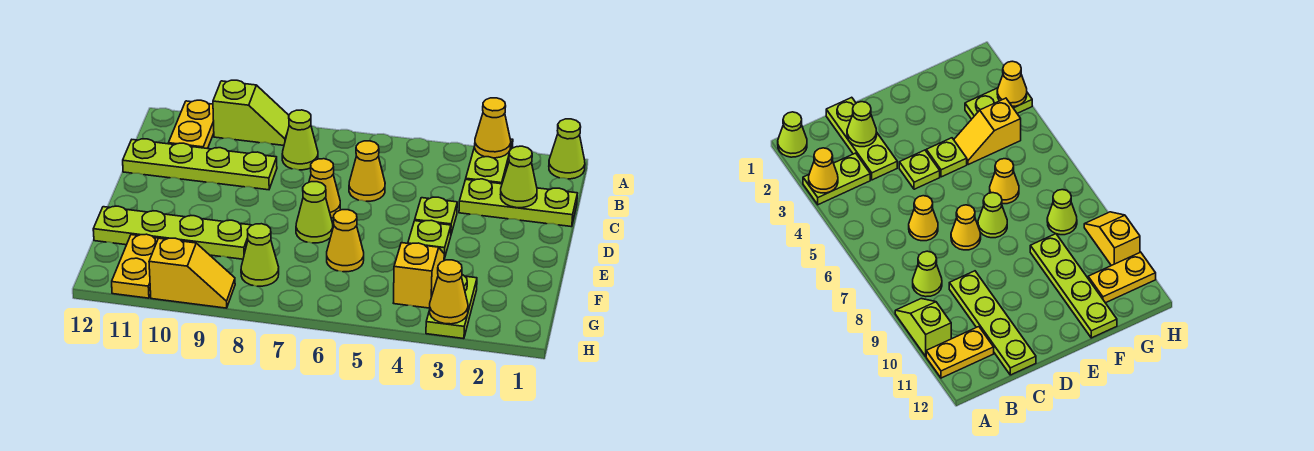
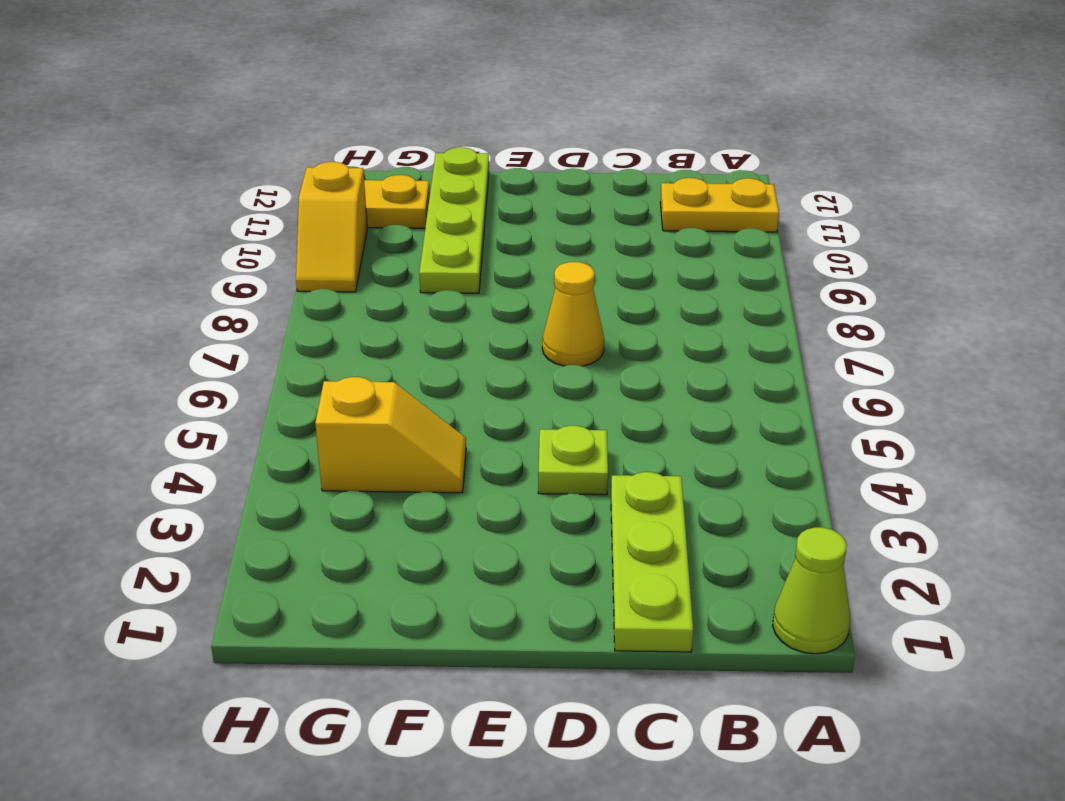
none -> lime plate A3:B3 level 1
none -> lime slope A9:A10 level 1 top 10
none -> lime cone B8 level 1

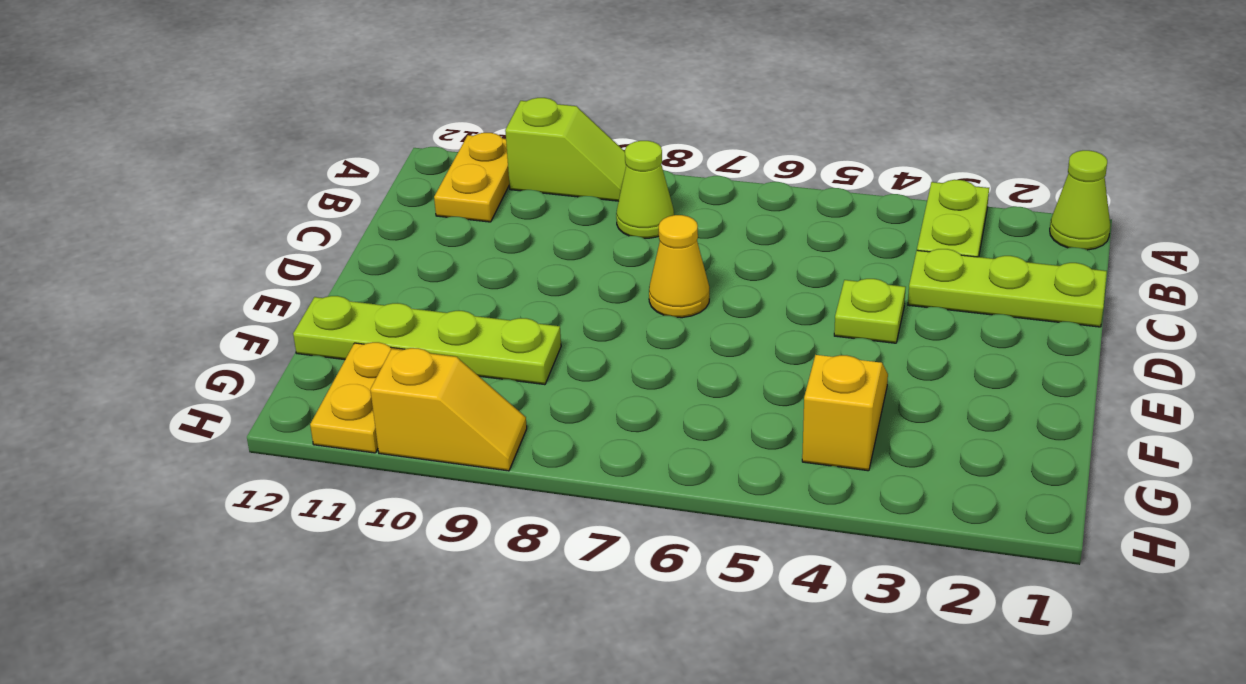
none -> yellow cone C6 level 1
none -> lime plate C9:C12 level 1
none -> lime plate E4 level 1

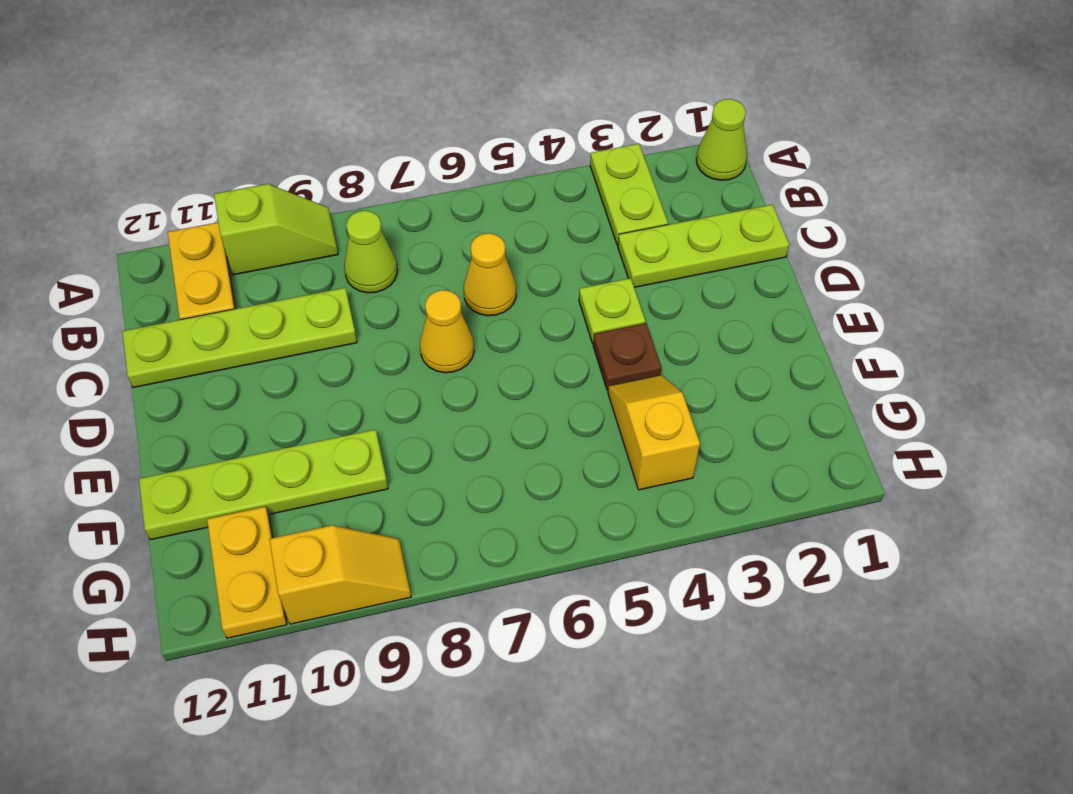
brown plate E4 level 1 -> lime plate E4 level 1
none -> lime cone E7 level 1
none -> yellow cone F6 level 1
none -> lime plate G3:H3 level 1

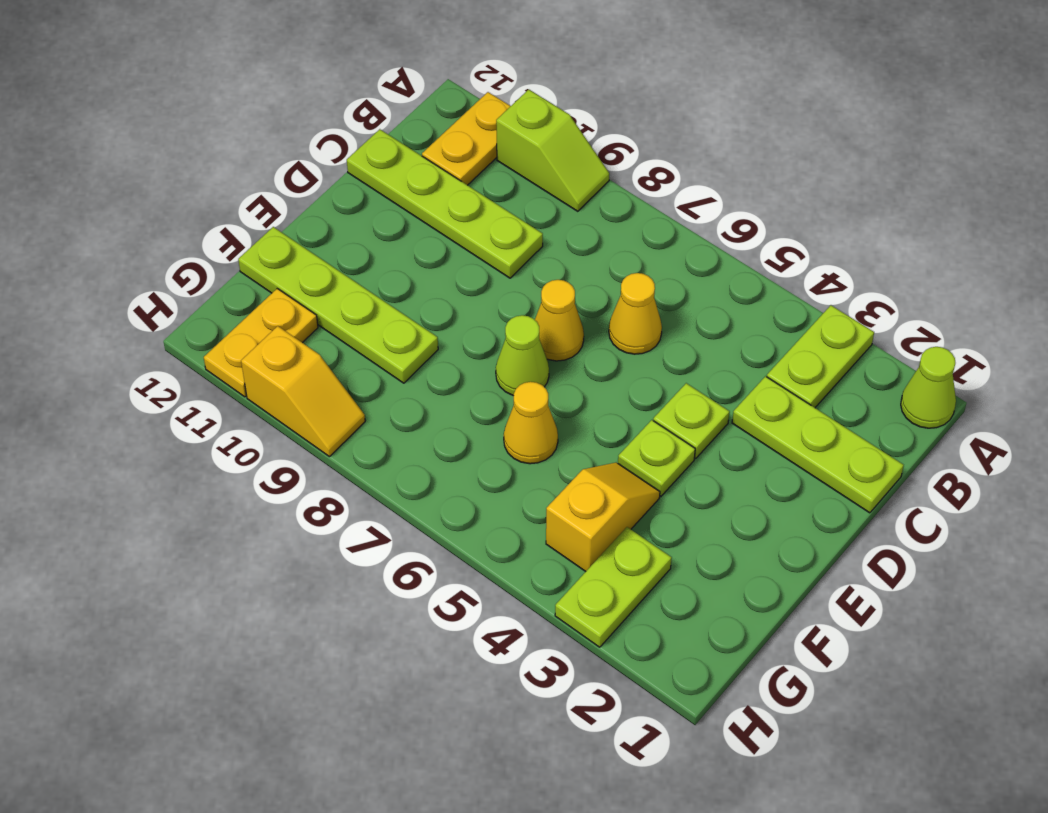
none -> lime cone B8 level 1
none -> lime cone G8 level 1
none -> yellow cone A3 level 2

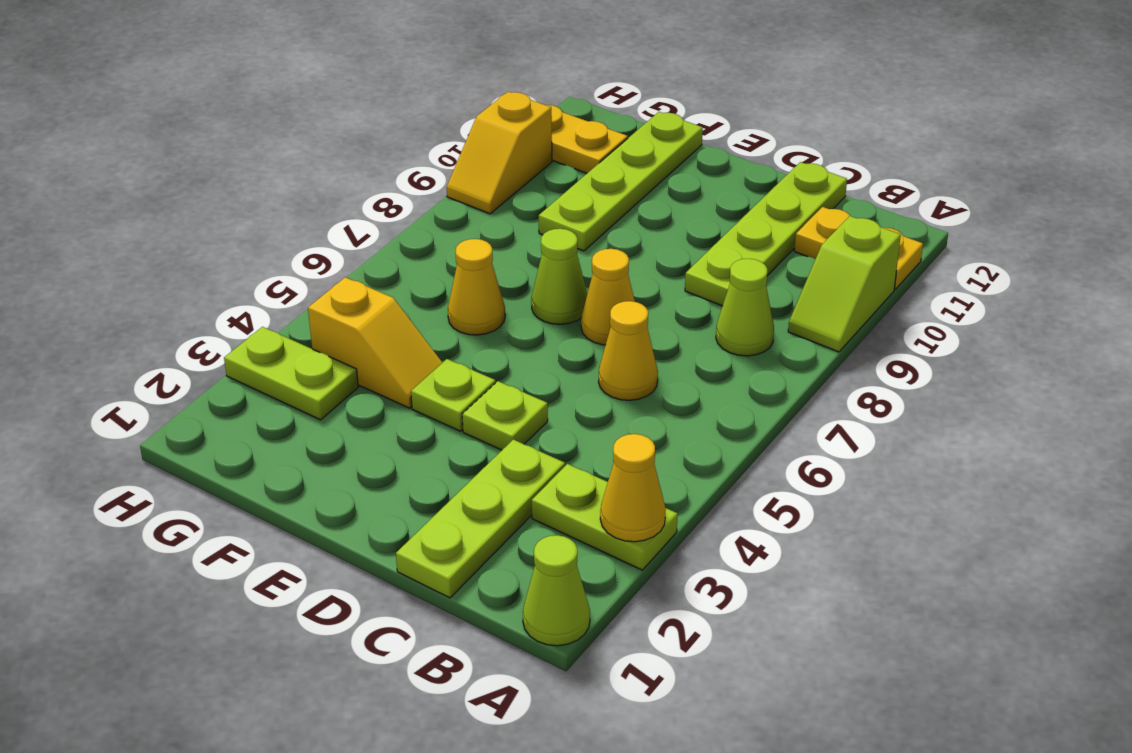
none -> lime cone G8 level 1
none -> lime cone C2 level 2
none -> yellow cone H3 level 2

